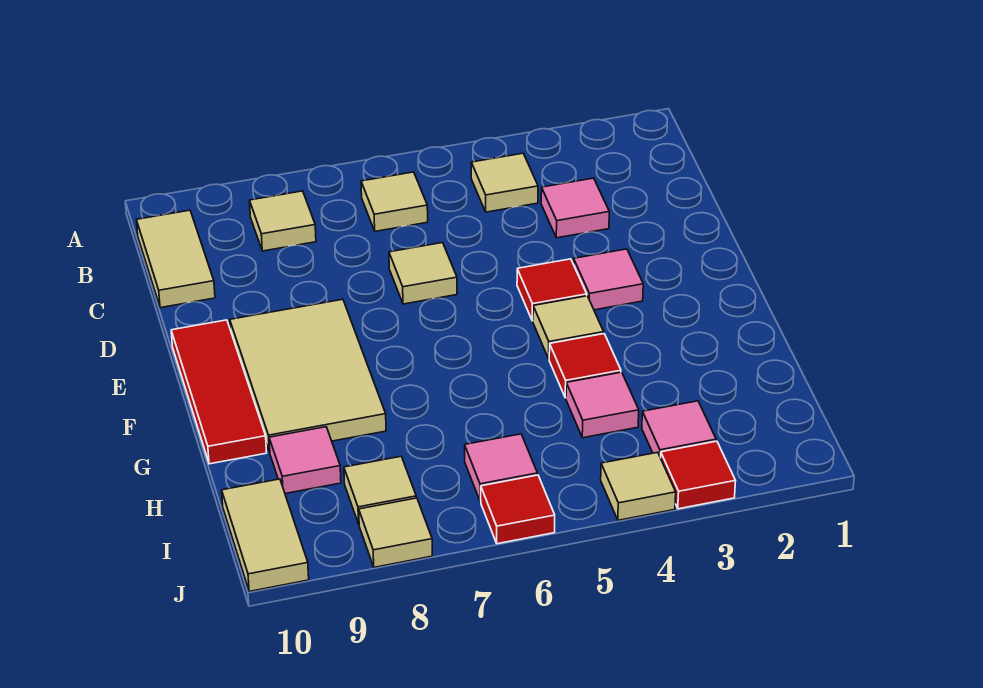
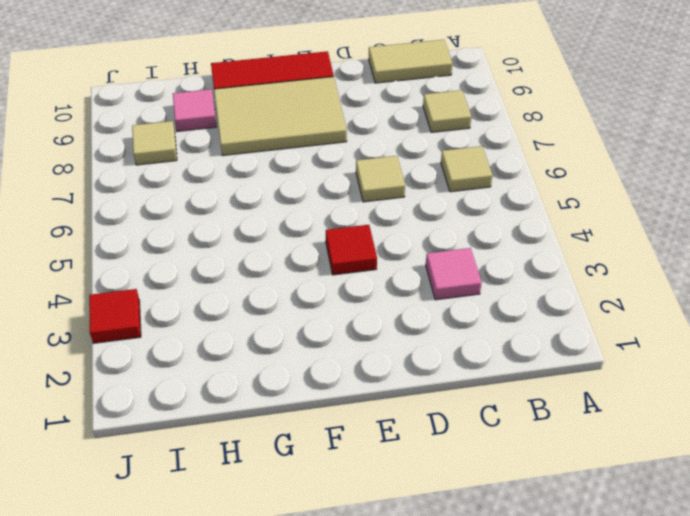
none -> tan tile B4 level 1
none -> pink tile E3 level 1
none -> tan tile F4 level 1

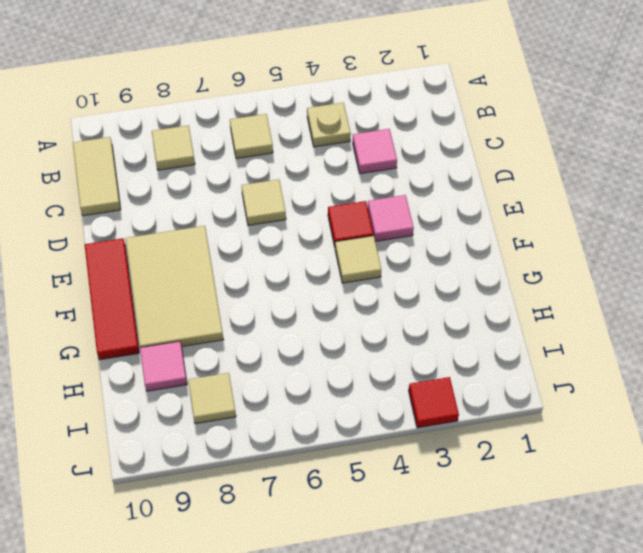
tan plate B4 level 1 -> tan tile B4 level 1
none -> red tile G4 level 1
none -> pink tile H4 level 1
none -> pink tile I3 level 1

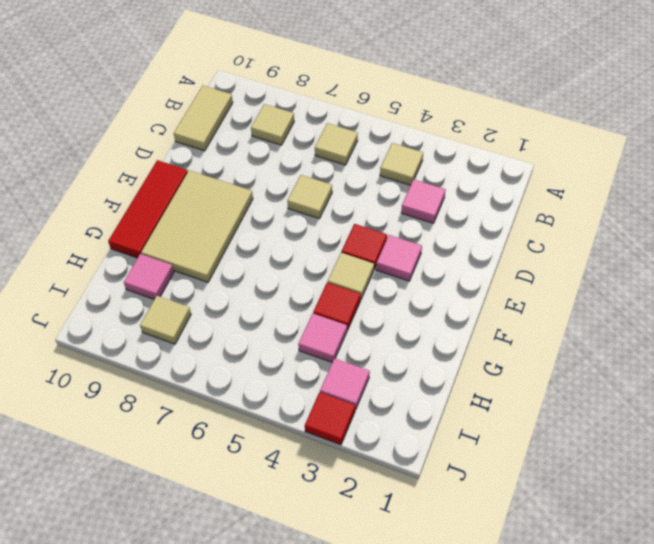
none -> pink tile I6 level 1
none -> tan tile I10:J10 level 1
none -> tan tile J4 level 1

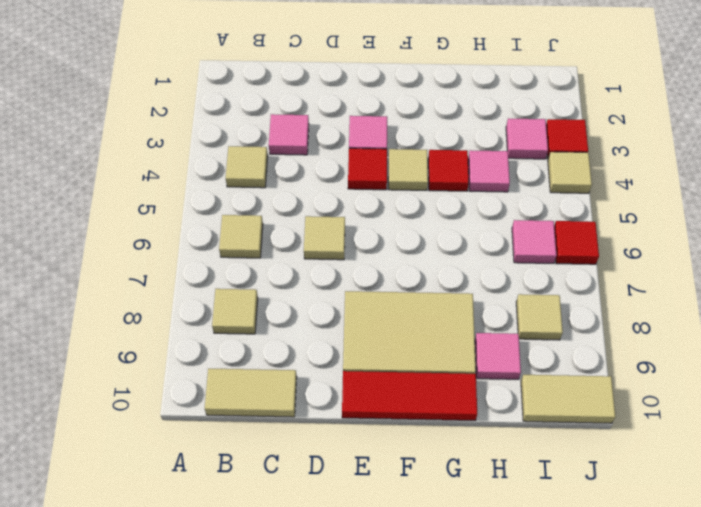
none -> tan tile J8 level 1

